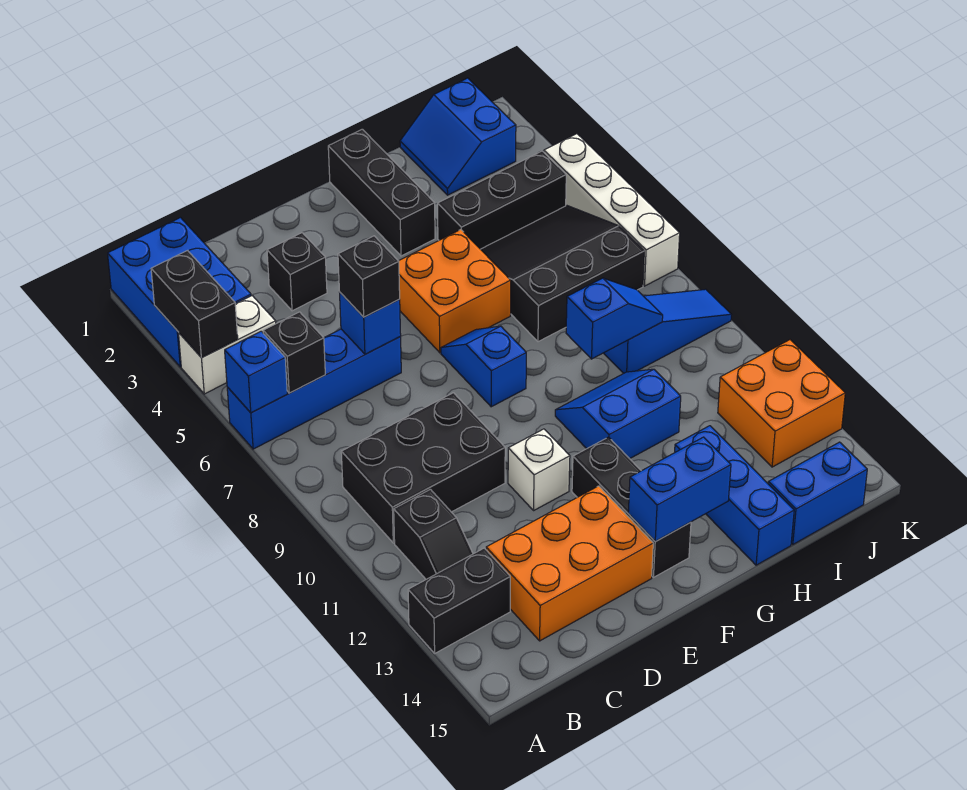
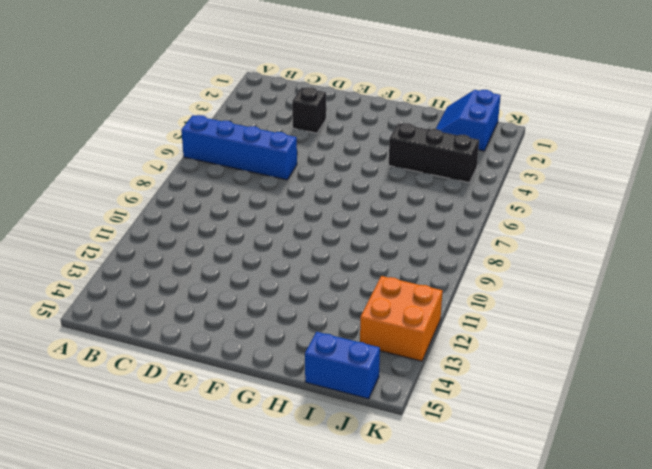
none -> blue brick A1:B3 level 1
none -> white brick A4:B4 level 1
none -> black brick A13:B13 level 1

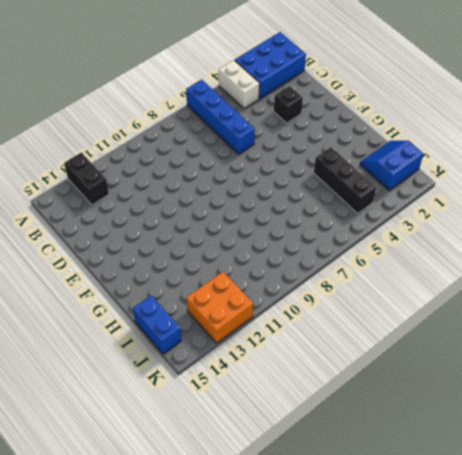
none -> black brick B9:D10 level 1
none -> black slope B11:B12 level 1 top 11
none -> orange brick C13:E14 level 1

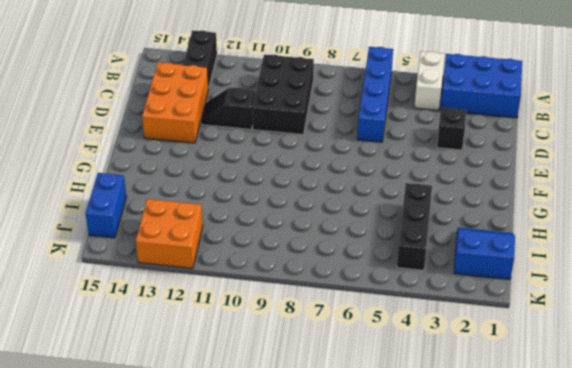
black slope D11:D12 level 1 top 11 -> black slope B11:B12 level 1 top 11
none -> white brick E11 level 1
none -> orange brick F5:G6 level 1
none -> blue slope F7:F8 level 1 top 8

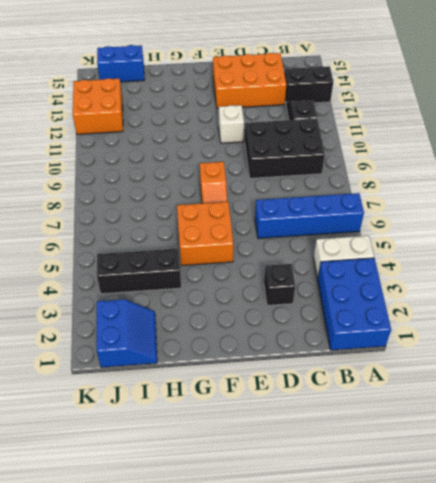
orange slope F7:F8 level 1 top 8 -> blue slope F7:F8 level 1 top 8
none -> black brick F12:F14 level 1
none -> black brick G1:G3 level 1
none -> blue slope G10:H11 level 1 top 11

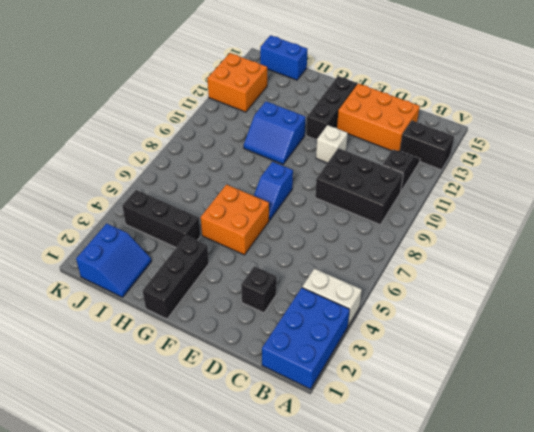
none -> blue brick A6:D6 level 1
none -> black slope H5:J7 level 1 top 7
none -> blue brick H13:H15 level 1

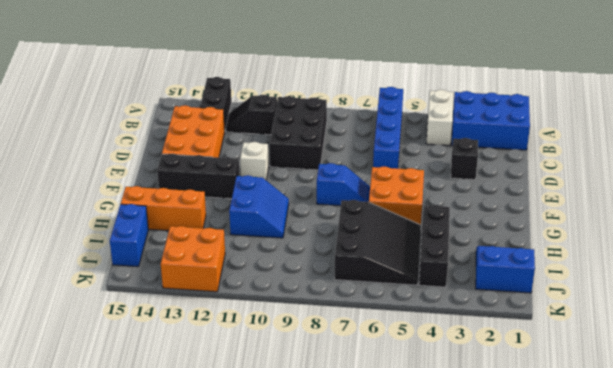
orange brick H13:H15 level 1 -> blue brick H13:H15 level 1
none -> black brick G1:G3 level 1
none -> blue slope I9:K9 level 1 top I
none -> white brick K4:K7 level 1

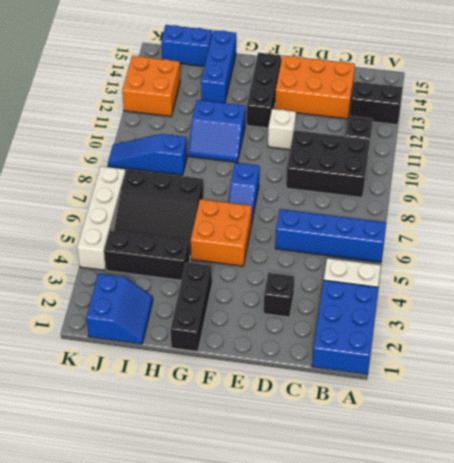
none -> black brick A3:A4 level 2
none -> blue brick A6 level 2
none -> black brick B6 level 2

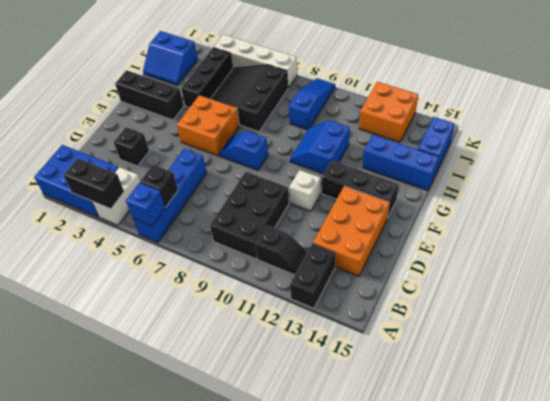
none -> blue brick D6 level 2
none -> blue brick F14:G14 level 2
none -> blue slope H9:I9 level 2 top H

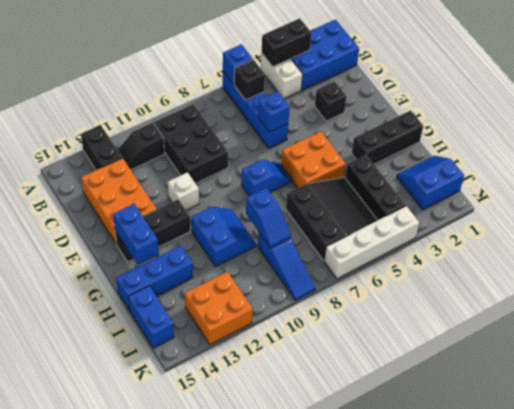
none -> black brick D6 level 3

